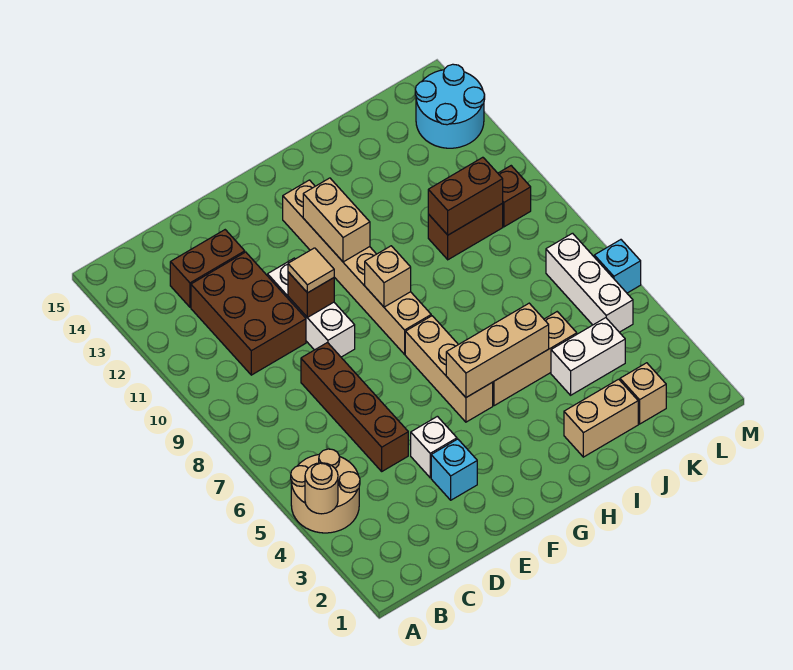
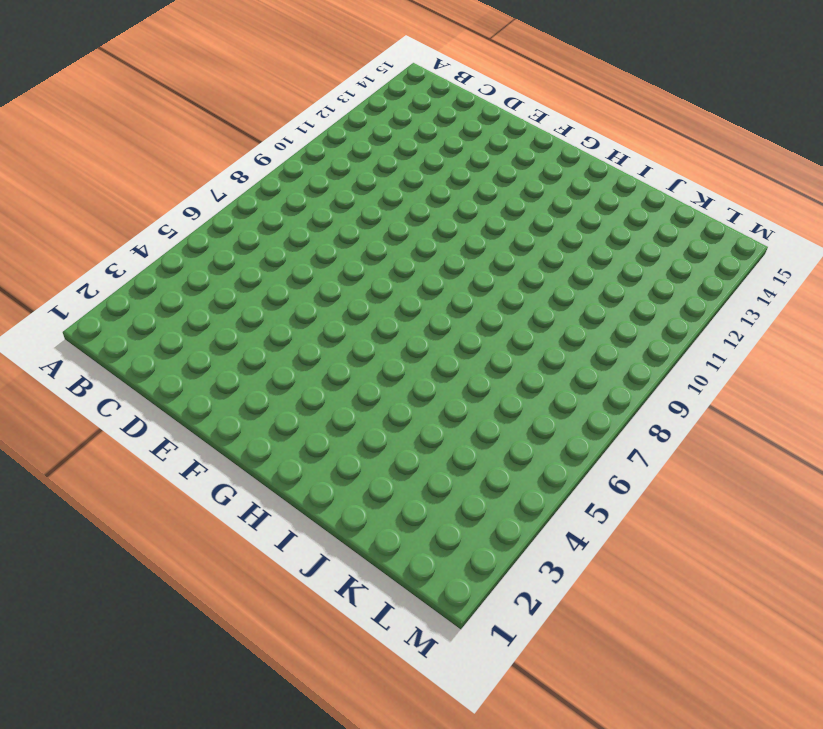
none -> tan round brick A4:B5 level 1
none -> brown brick C10:D12 level 1
none -> brown brick C13:D13 level 1

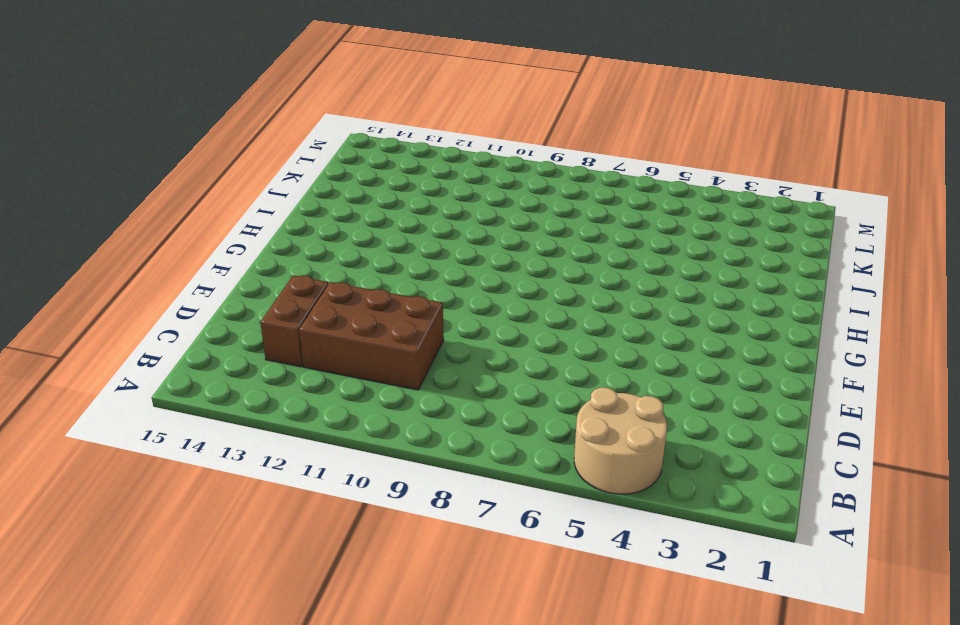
none -> brown brick D5:D8 level 1
none -> cyan brick E3 level 1
none -> white brick E4 level 1

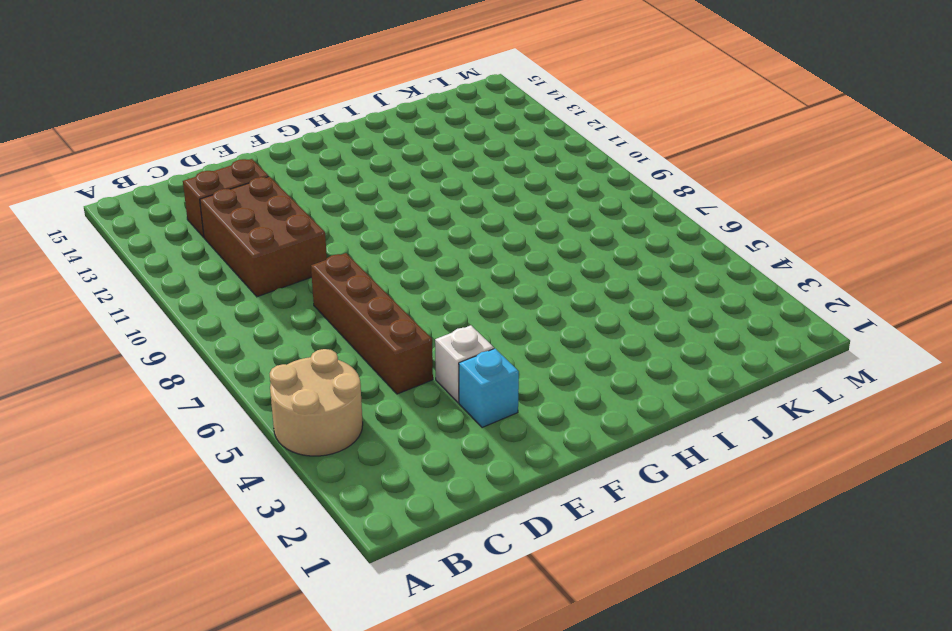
none -> white brick E9:E11 level 1
none -> tan brick G5:G7 level 1
none -> tan brick G8:G13 level 1

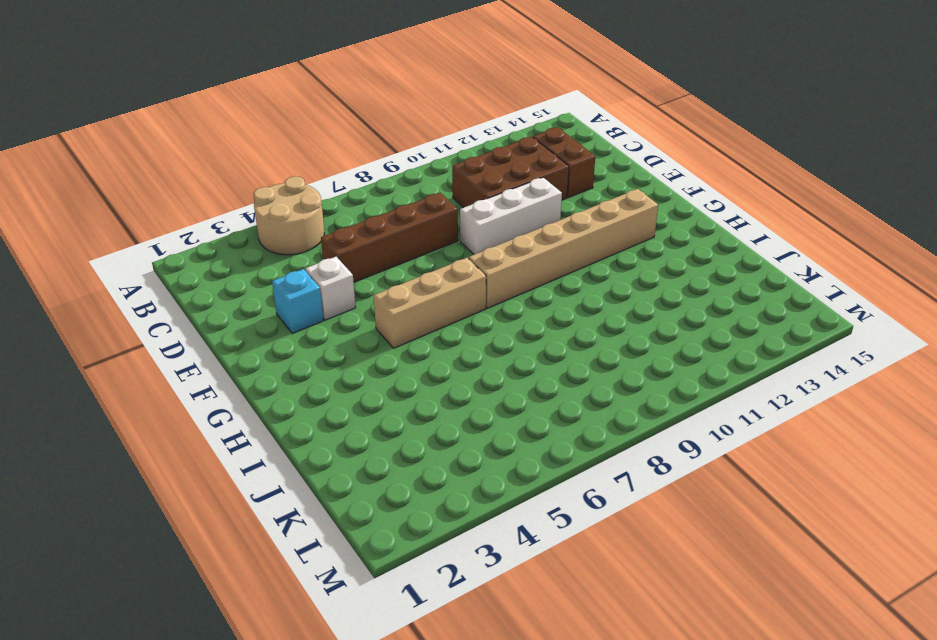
none -> tan brick H5:J5 level 1
none -> tan brick I2:J2 level 1
none -> white brick J4:K4 level 1

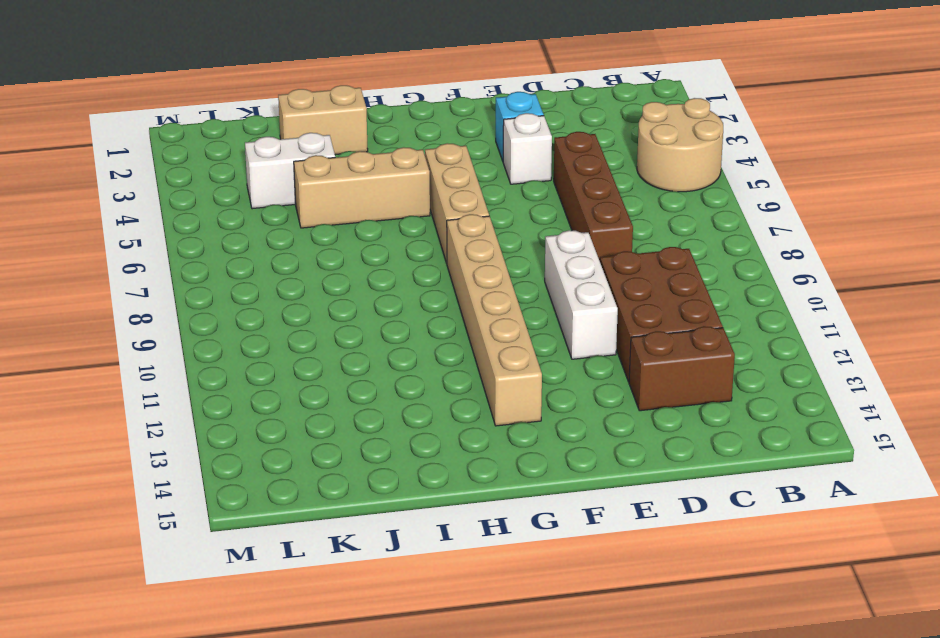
none -> brown brick J10:K10 level 1
none -> tan brick K2 level 1
none -> white brick L5:L7 level 1

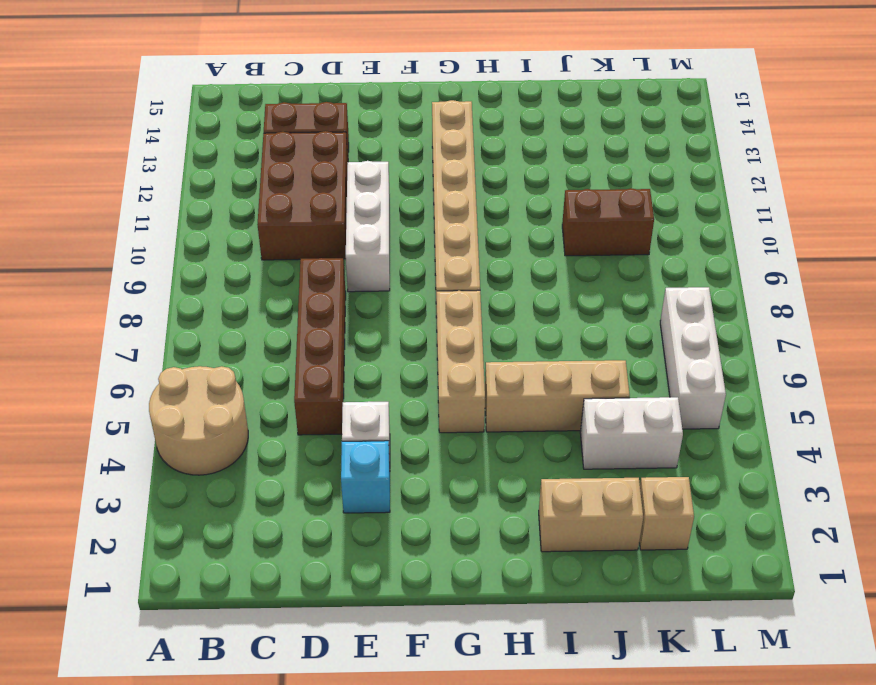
none -> brown brick L10 level 1
none -> cyan round brick L13:M14 level 1
none -> cyan brick M6 level 1

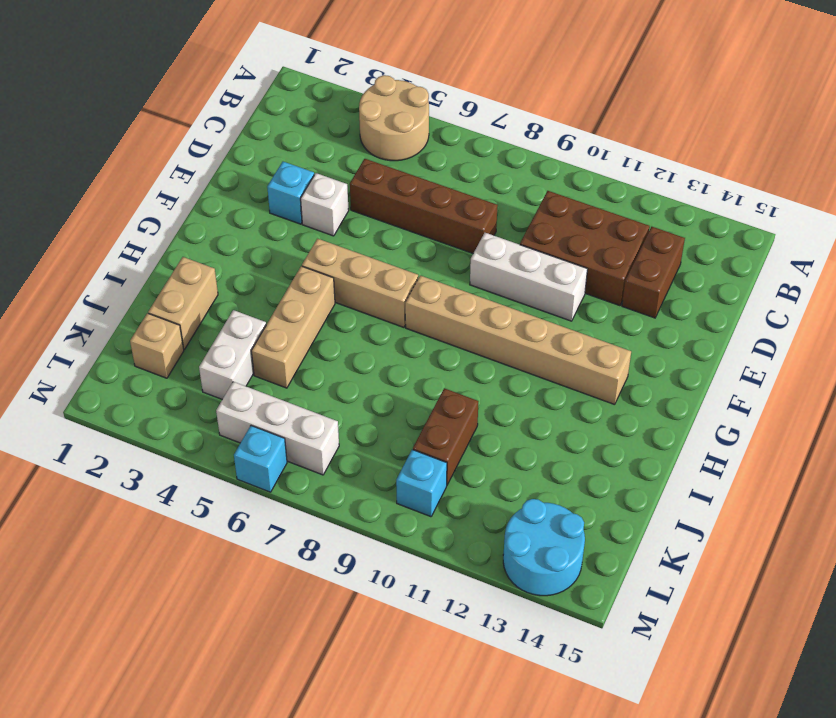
cyan brick L10 level 1 -> brown brick L10 level 1
none -> tan round brick A4 level 2
none -> brown brick E10 level 2
none -> tan brick G5:I5 level 2

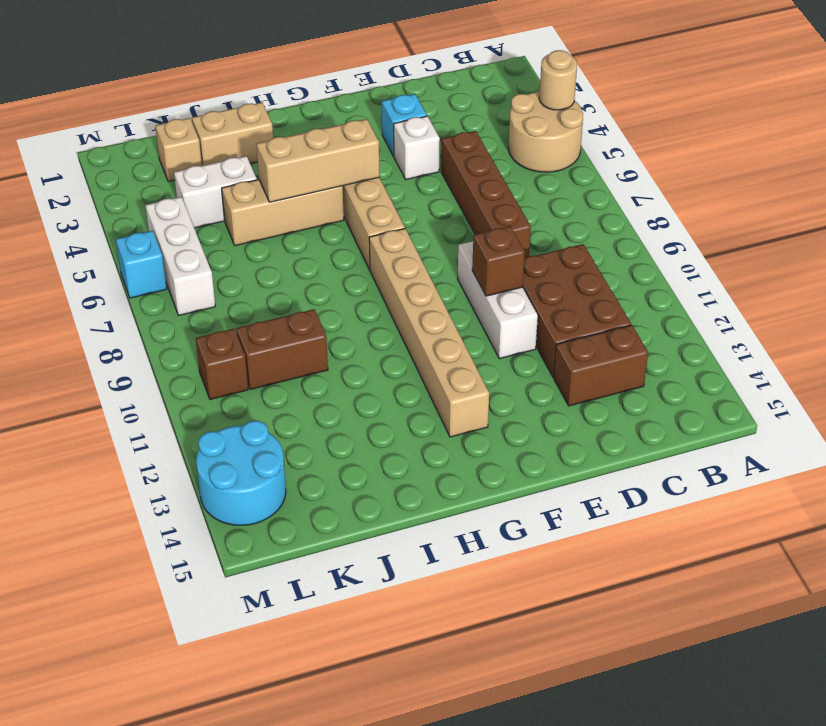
none -> tan brick G9 level 2
none -> tan brick G11:G12 level 2
none -> brown brick J10:K10 level 2

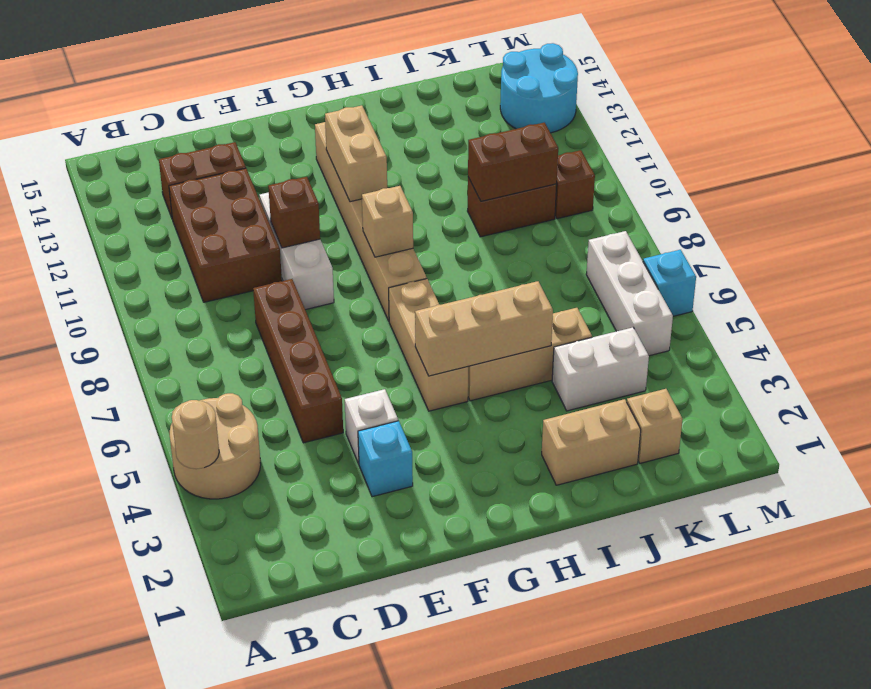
none -> tan tile E10 level 3

